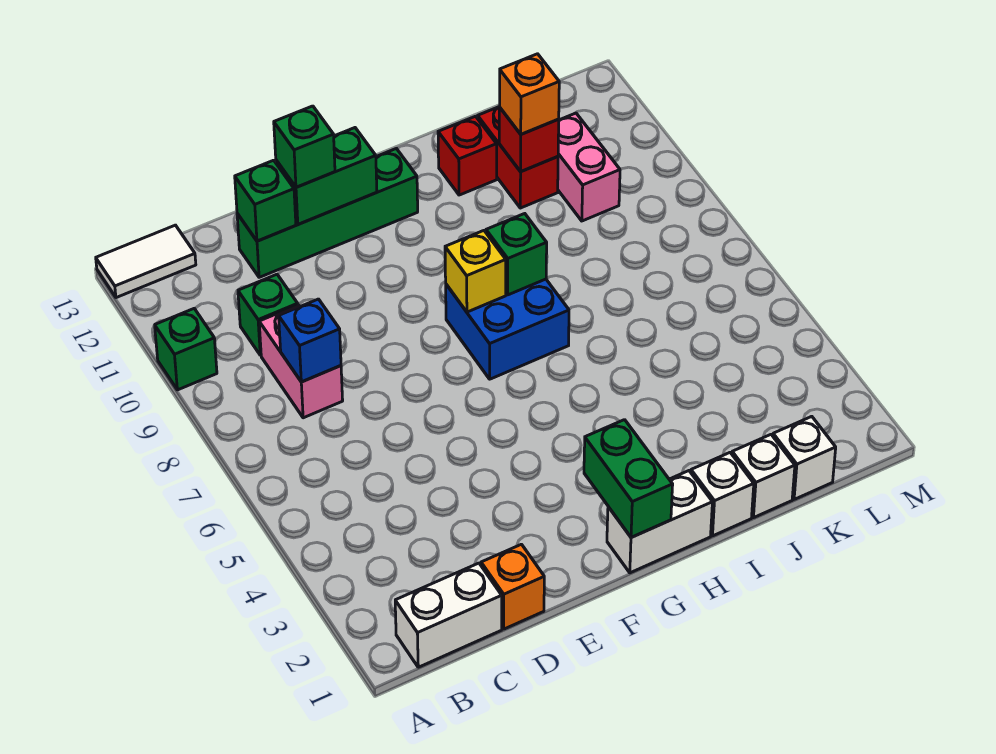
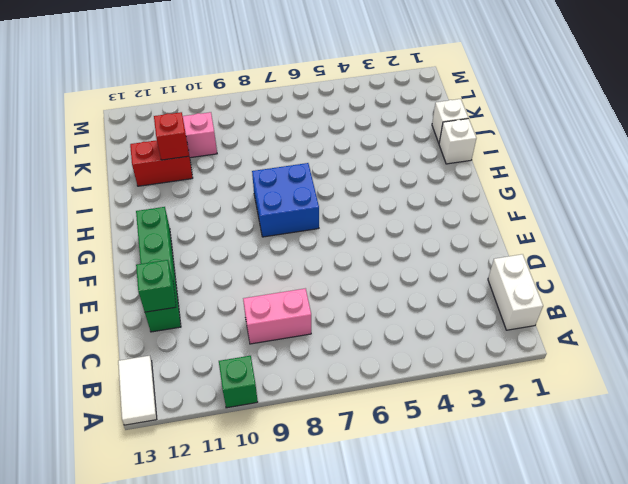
none -> green brick C10 level 1
none -> orange brick D1 level 1
none -> white brick G1:H1 level 1

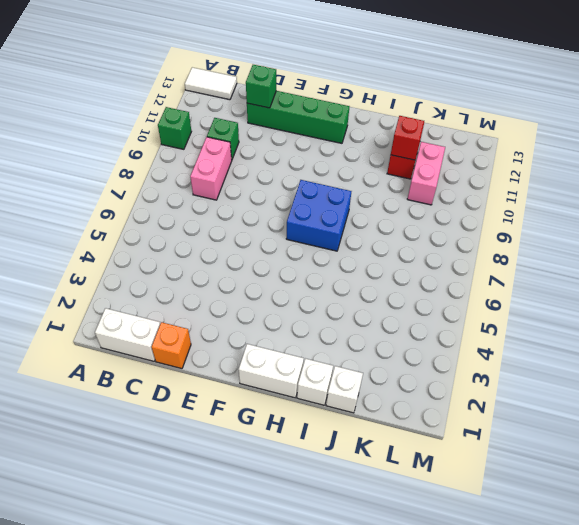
none -> red brick I12 level 1
none -> white brick K1 level 1
none -> blue brick C8 level 2

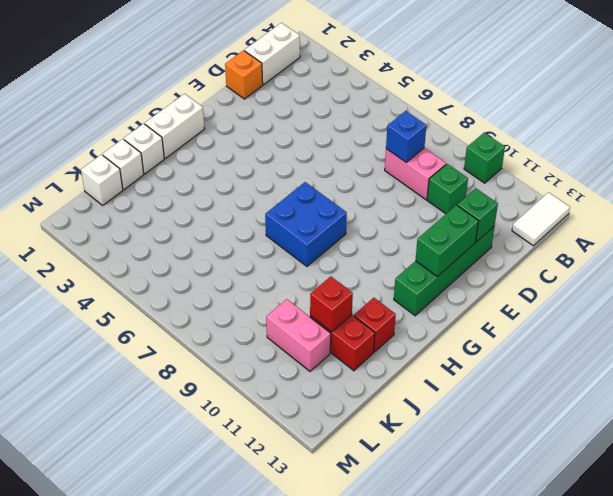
none -> green brick G1:G2 level 2
none -> yellow brick G8 level 2
none -> green brick H8 level 2

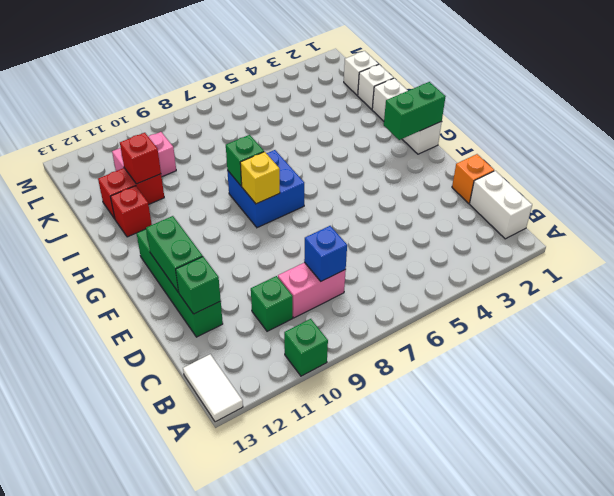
none -> green brick E12 level 3
none -> orange brick J11 level 3

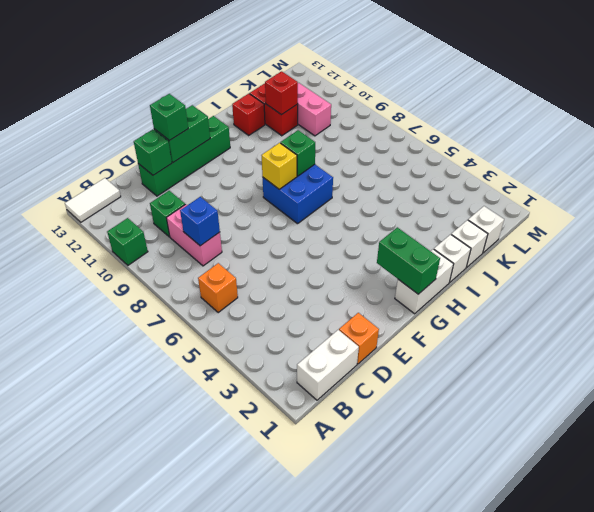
orange brick B6 level 1 -> orange brick J11 level 3

